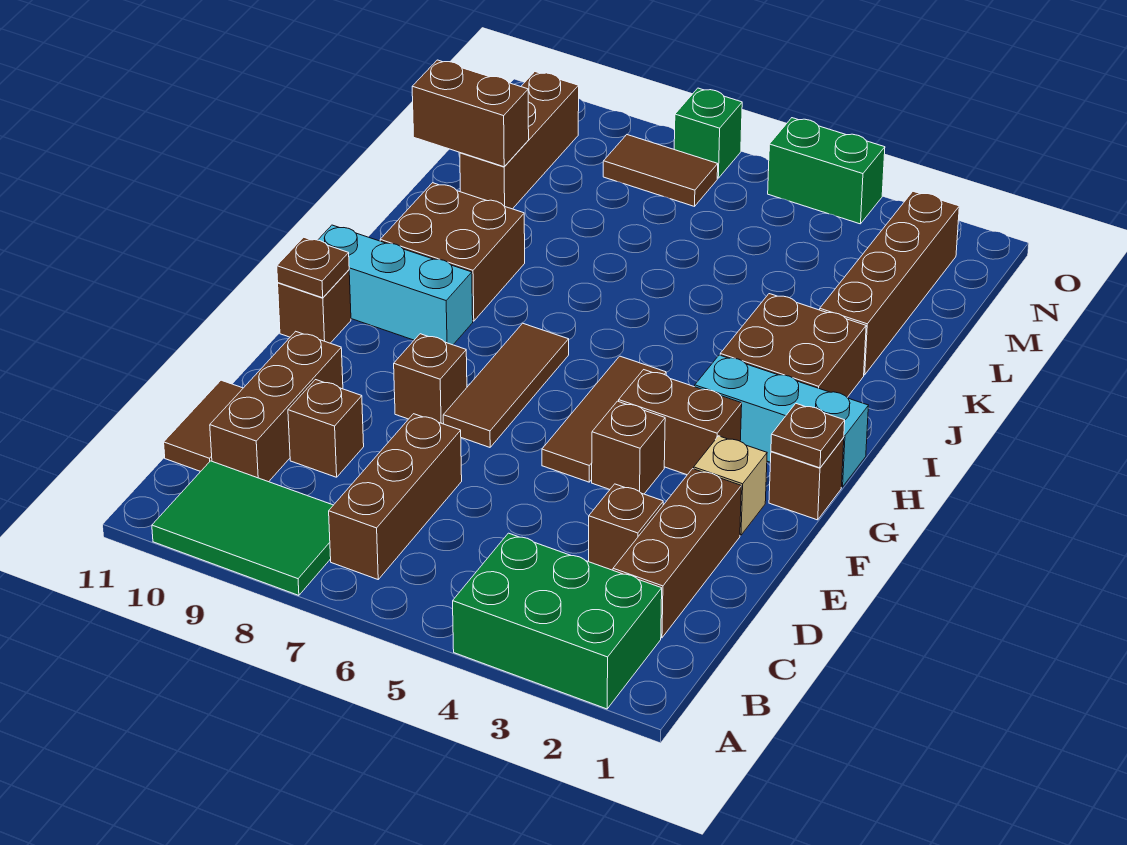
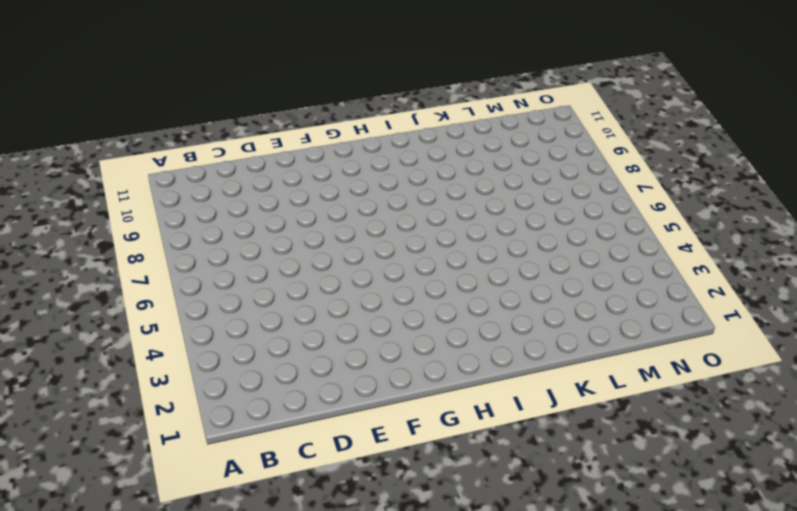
none -> green brick A2:B4 level 1
none -> green tile A8:B10 level 1
none -> brown brick B7:D7 level 1

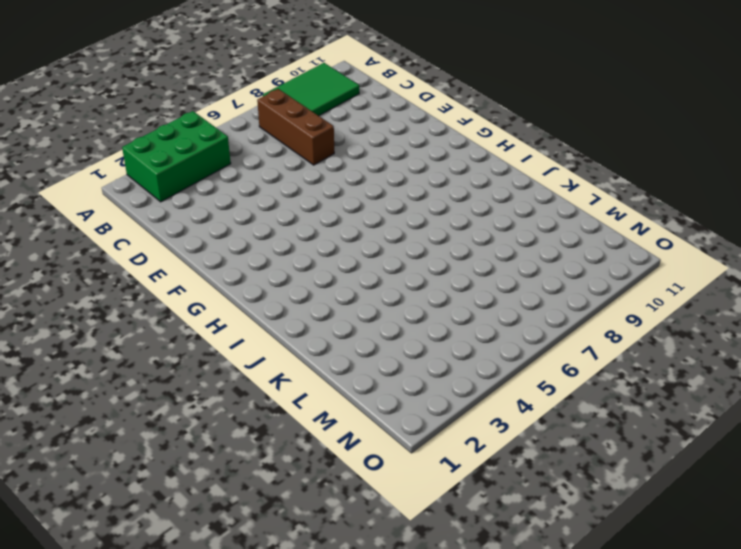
none -> brown brick C2:E2 level 1
none -> brown brick C10:E10 level 1
none -> brown tile C11:D11 level 1

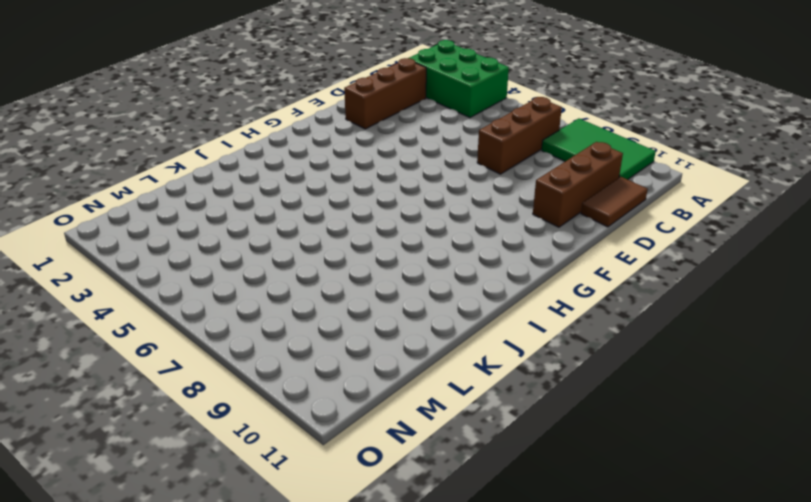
none -> brown brick D3 level 1
none -> brown brick D9 level 1
none -> tan brick F2 level 1

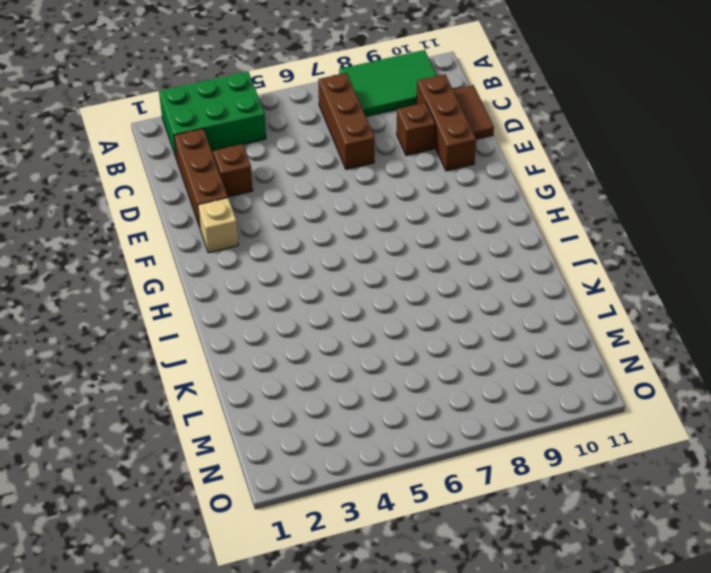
none -> brown brick F4 level 1
none -> brown tile F5:H5 level 1
none -> brown tile F7:H7 level 1

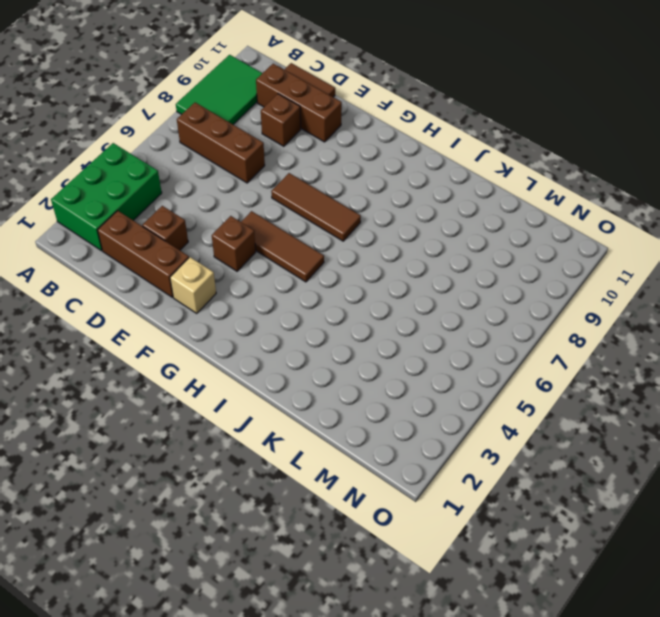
none -> brown brick F8 level 1
none -> brown brick G1 level 1
none -> brown brick G3:G4 level 1

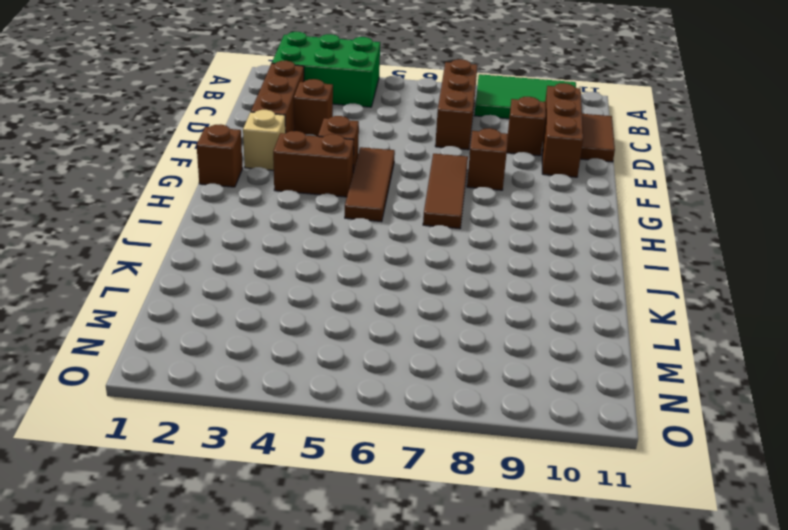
none -> brown brick G11 level 1
none -> cyan brick H1:H3 level 1
none -> cyan brick H9:H11 level 1

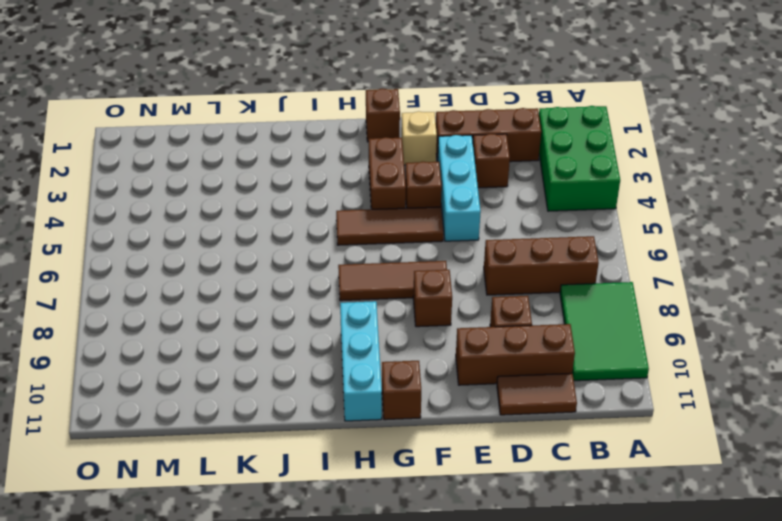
cyan brick E3:E5 level 1 -> cyan brick H1:H3 level 1
none -> brown brick I2:J3 level 1
none -> brown brick I9:J10 level 1
none -> brown brick K2:N2 level 1

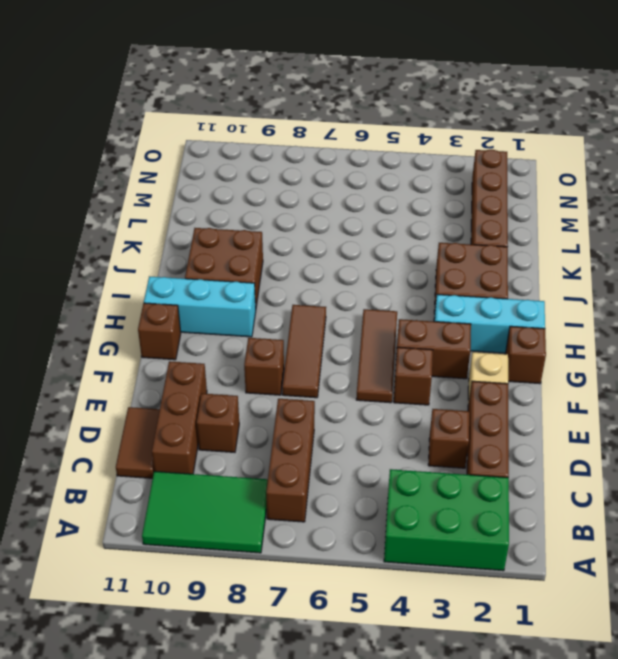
none -> brown brick L10:N10 level 1
none -> brown tile N7:N8 level 1
none -> green brick O4:O5 level 1

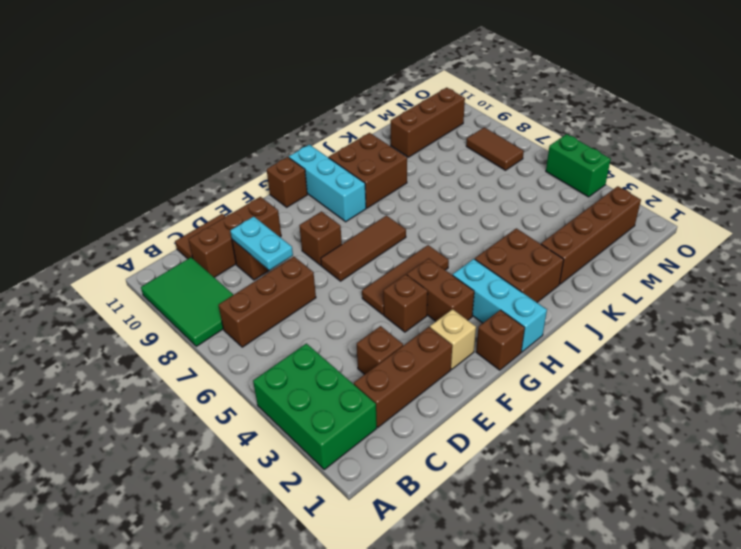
cyan plate D8:D9 level 2 -> none
none -> green brick O7 level 1
none -> brown plate G1 level 2
none -> brown plate G11 level 2

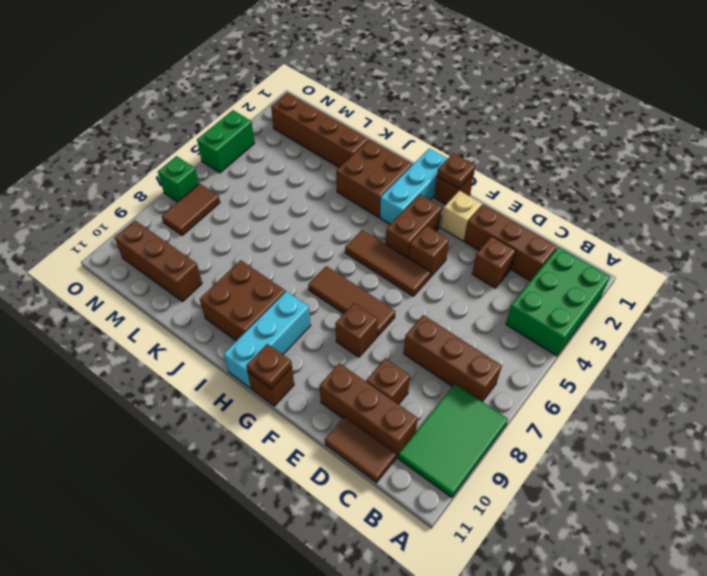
none -> brown brick L10:L11 level 2

